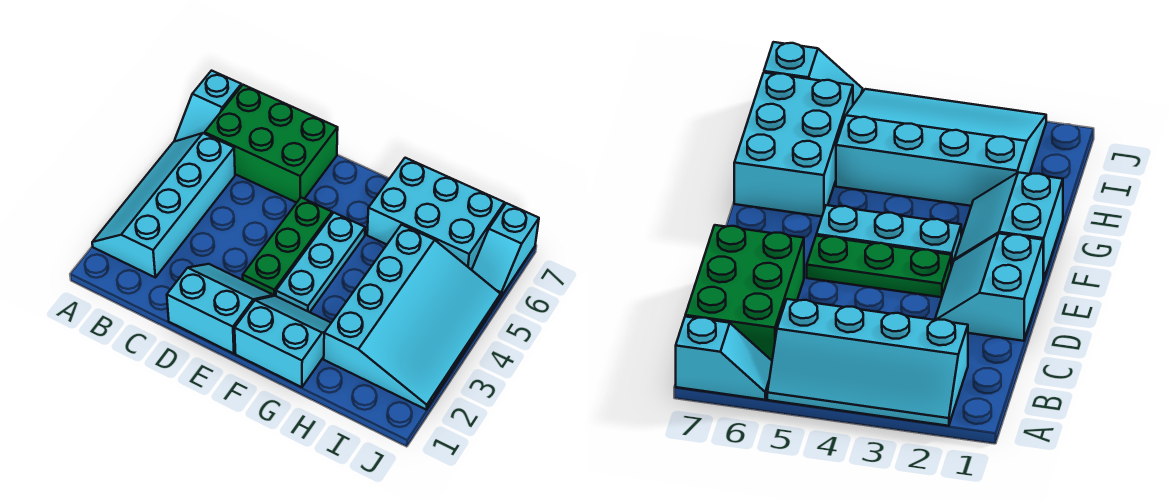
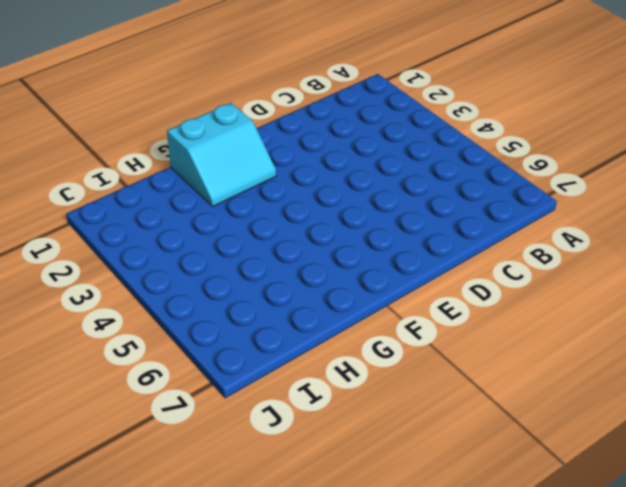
none -> cyan slope A2:B5 level 1 top B
none -> cyan slope A6:A7 level 1 top 7

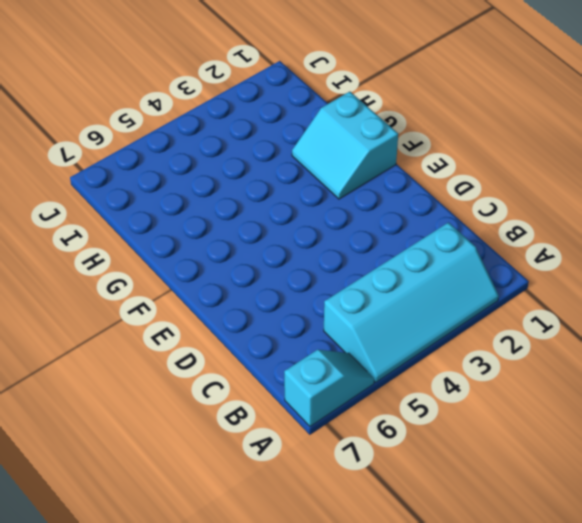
none -> green brick B6:D7 level 1
none -> cyan slope D1:E2 level 1 top 1

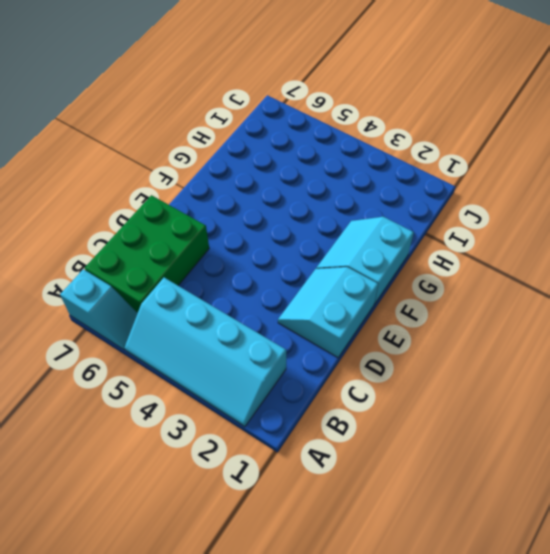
none -> green plate E3:E5 level 1
none -> cyan plate F3:F5 level 1

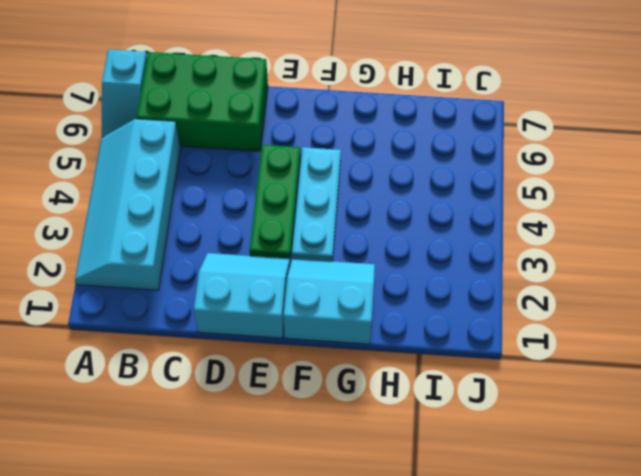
none -> cyan brick G6:I7 level 1
none -> cyan slope H2:J5 level 1 top H

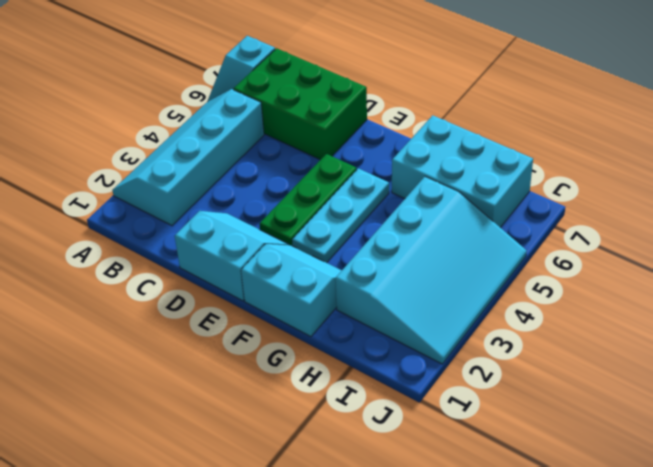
none -> cyan slope J6:J7 level 1 top 7

